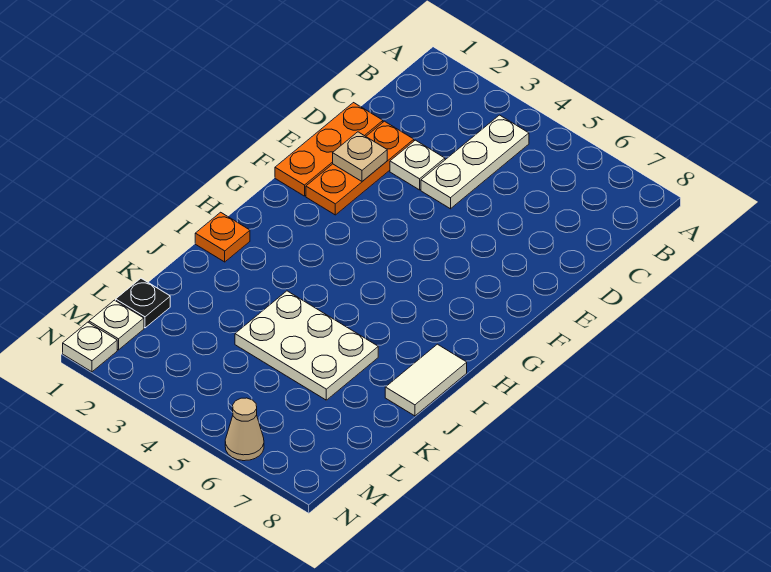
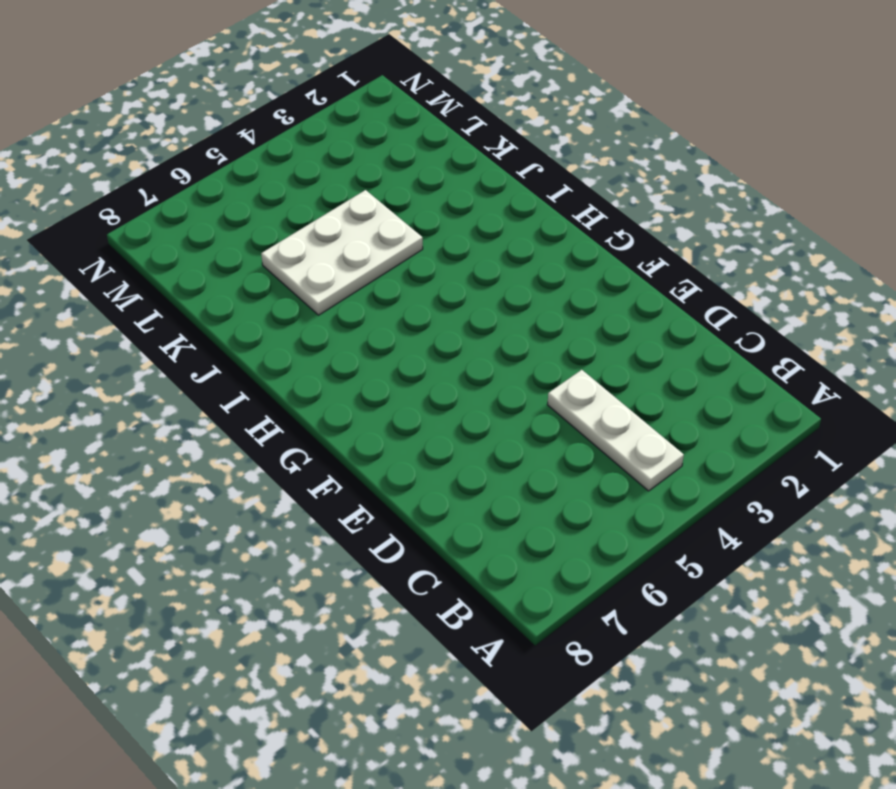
none -> orange plate D1:F1 level 1
none -> orange plate D2:F2 level 1
none -> white plate D3 level 1

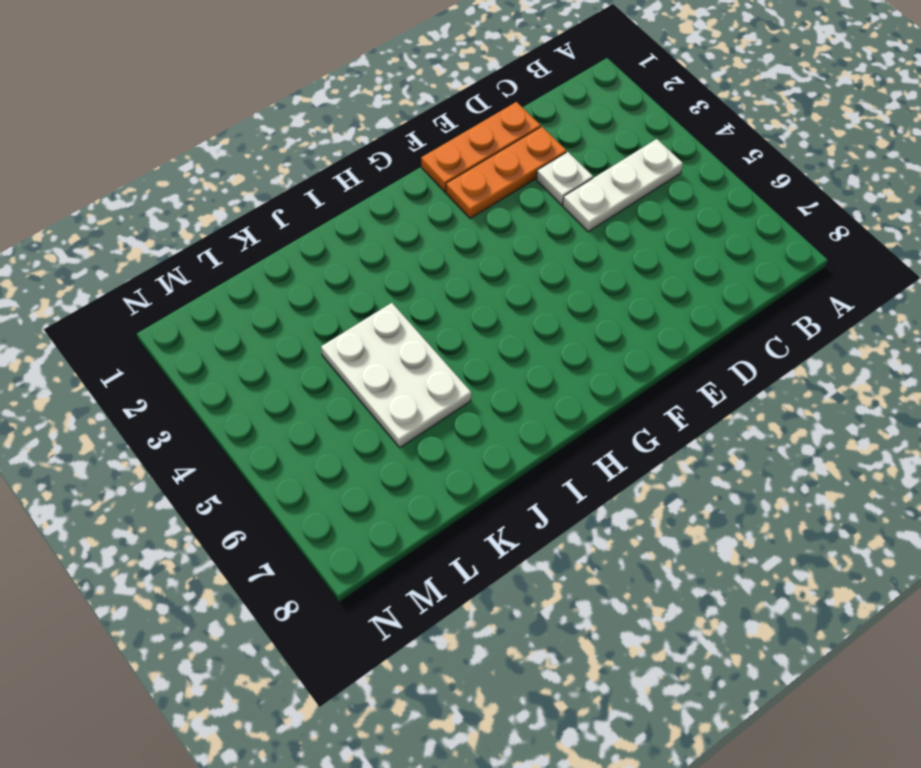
none -> orange plate I1 level 1
none -> white tile I8:J8 level 1
none -> black plate L1 level 1

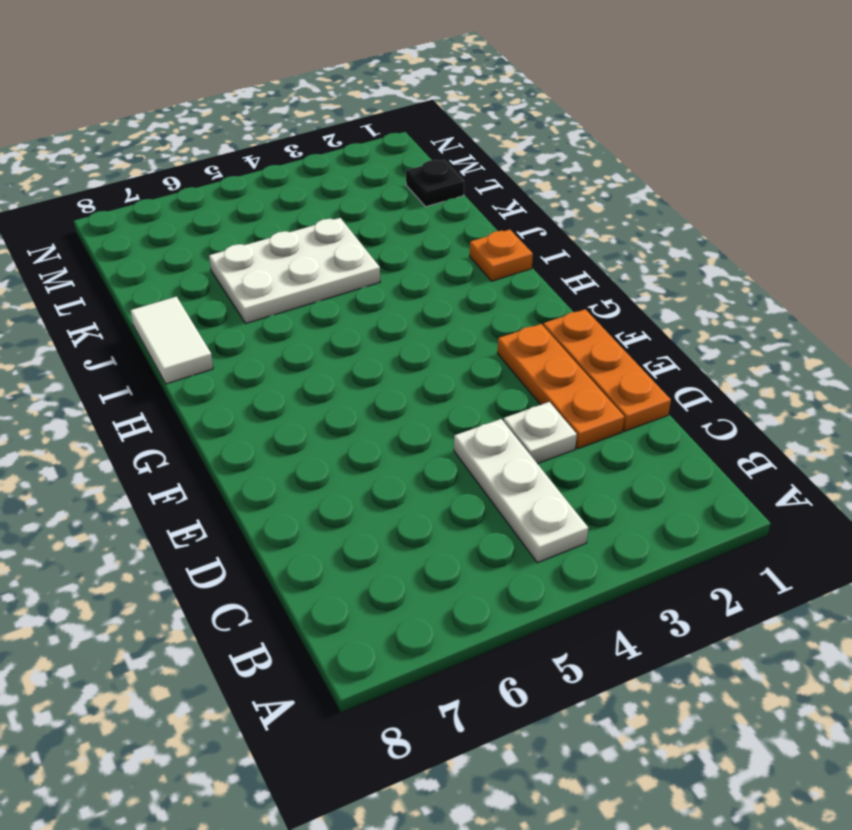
none -> white plate M1 level 1
none -> white plate N1 level 1
none -> tan cone N6 level 1

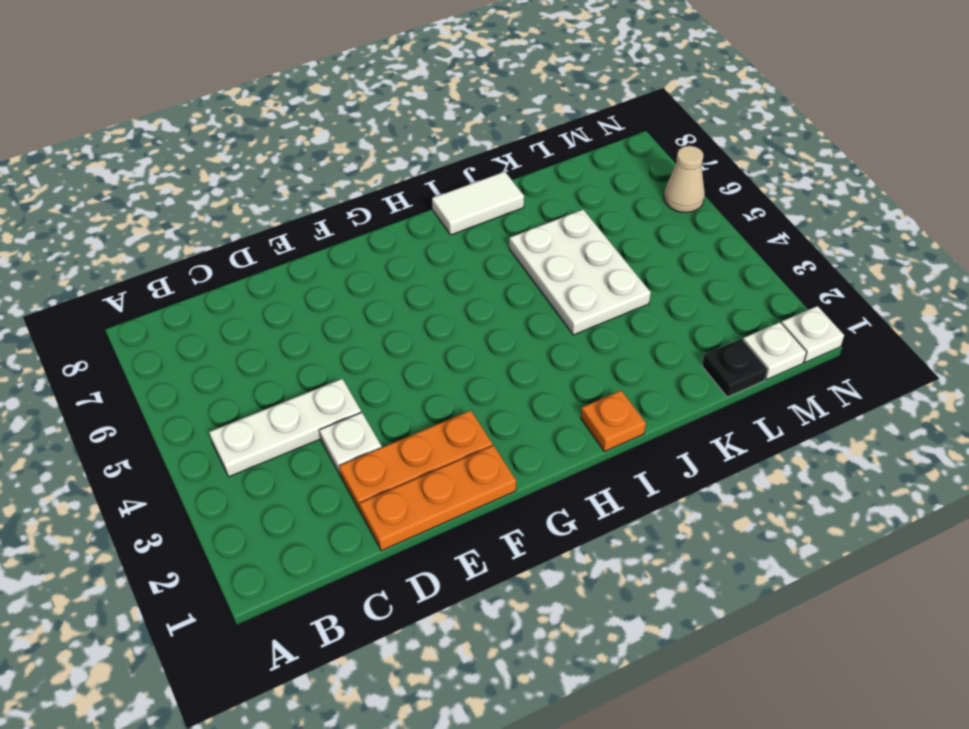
none -> tan plate E2 level 2

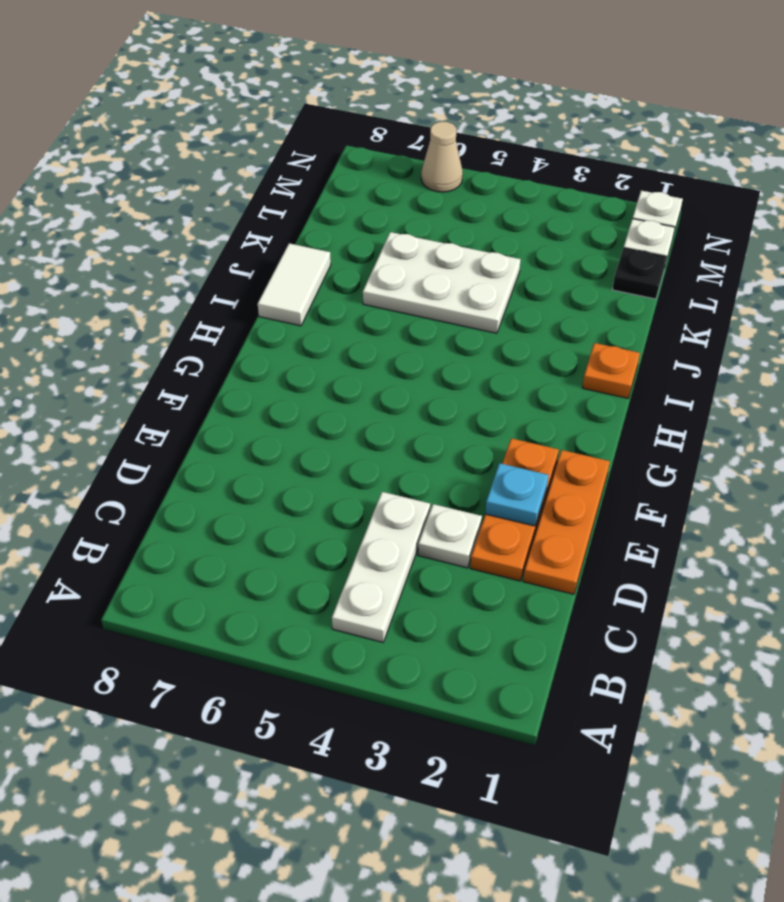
cyan plate E2 level 2 -> tan plate E2 level 2

